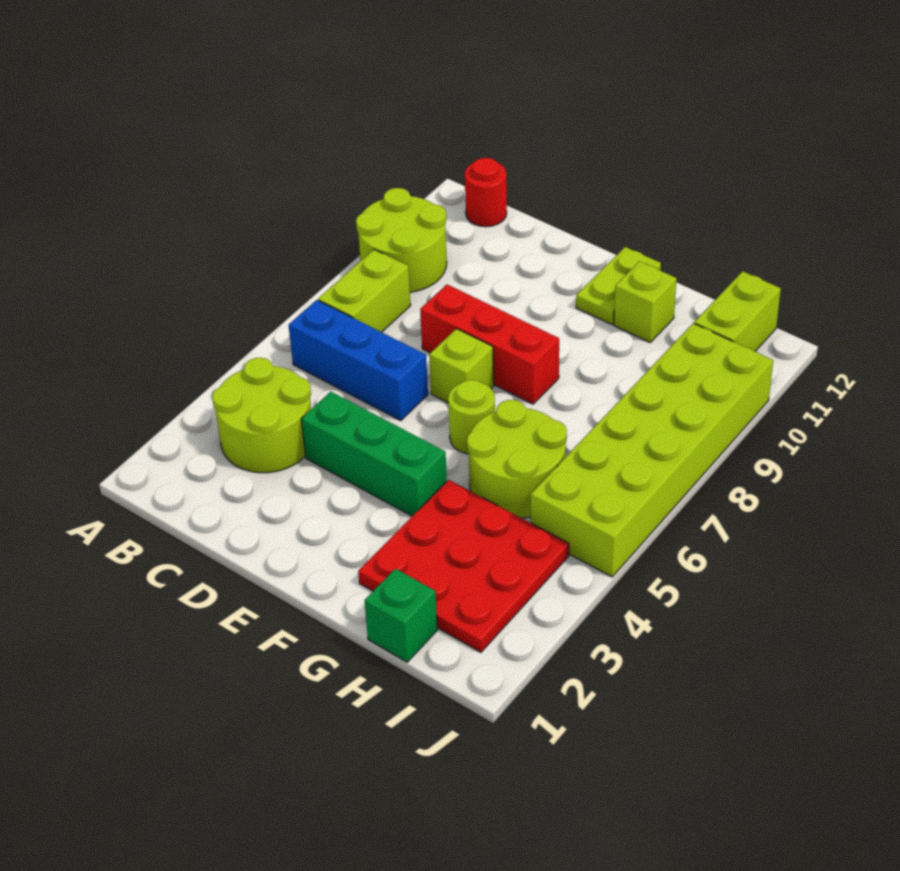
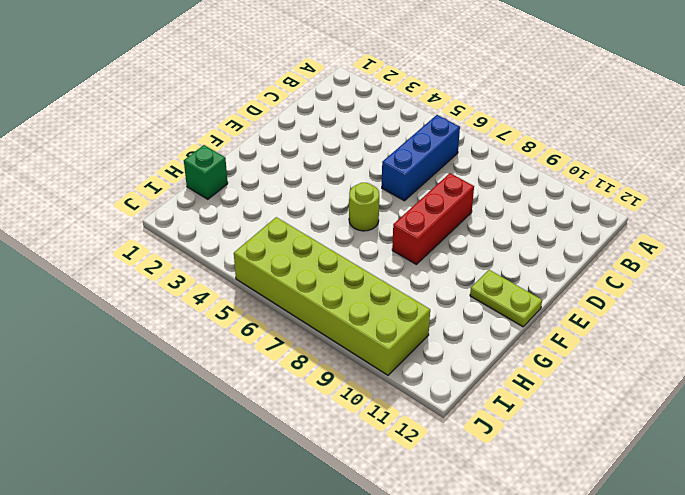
none -> lime round brick A9:B10 level 1
none -> lime round brick B3:C4 level 1
none -> lime brick B7:B8 level 1

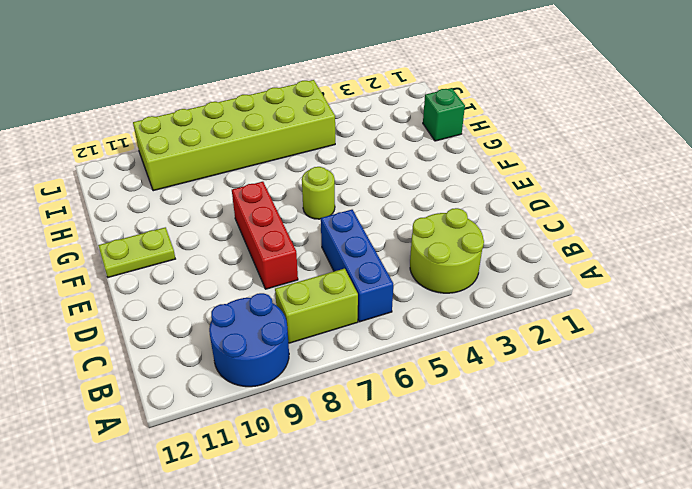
blue round brick A9:B10 level 1 -> lime round brick A9:B10 level 1
none -> red round brick B12 level 1
none -> green brick D4:F4 level 1
none -> lime brick E7 level 1

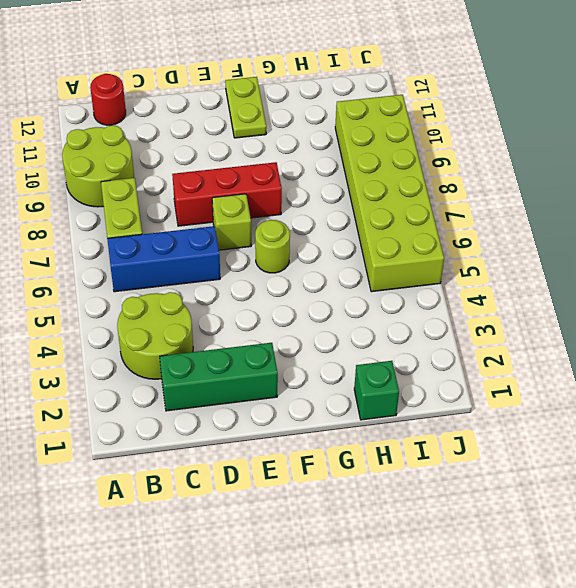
green brick C2:E2 level 1 -> green brick D4:F4 level 1
none -> red plate G2:I4 level 1
none -> lime round brick G5:H6 level 1
none -> lime brick G11 level 1

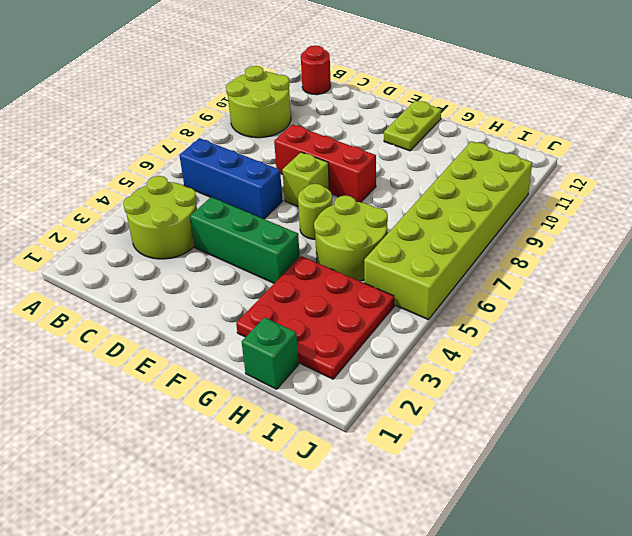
none -> lime brick B7:B8 level 1
none -> lime brick G11 level 1
none -> lime brick I11:I12 level 1

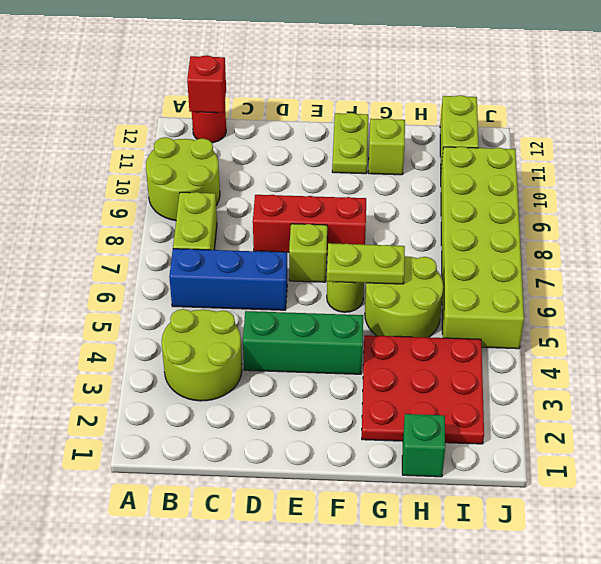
red brick B12 level 2 -> none
lime plate F6:G6 level 2 -> none

